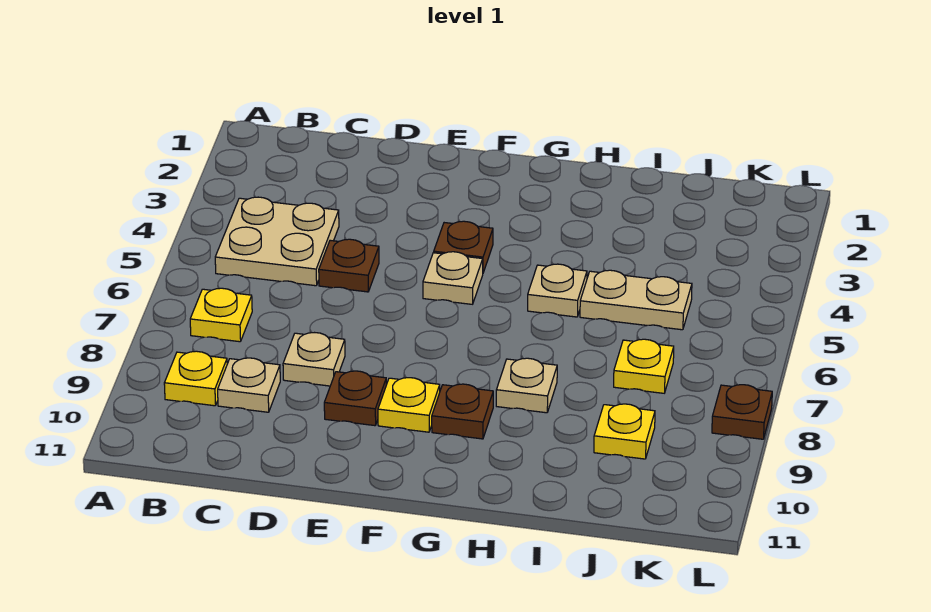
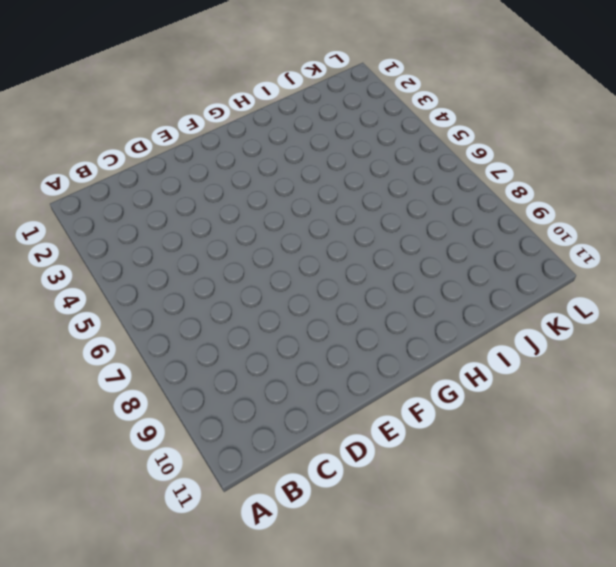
none -> tan plate B4:C5 level 1
none -> yellow plate B7 level 1
none -> yellow plate B9 level 1

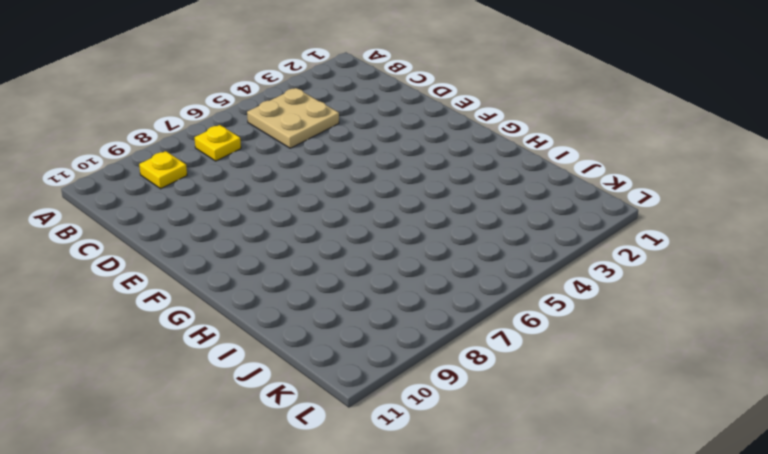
none -> tan plate C9 level 1
none -> brown plate D5 level 1
none -> tan plate D8 level 1

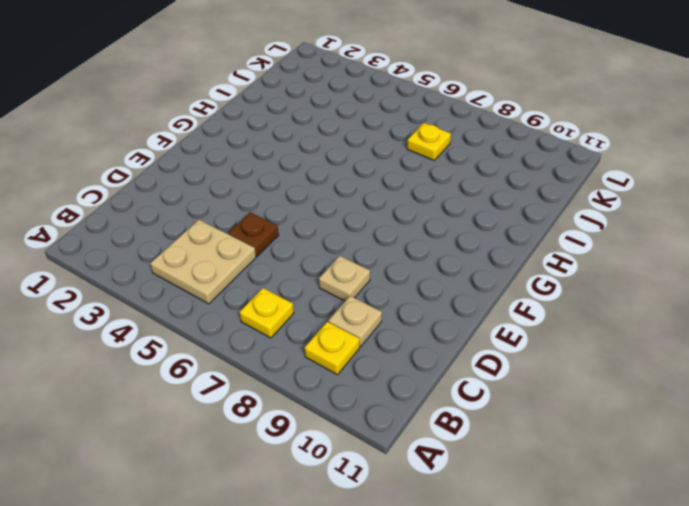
none -> brown plate E9 level 1
none -> brown plate F4 level 1
none -> tan plate F5 level 1

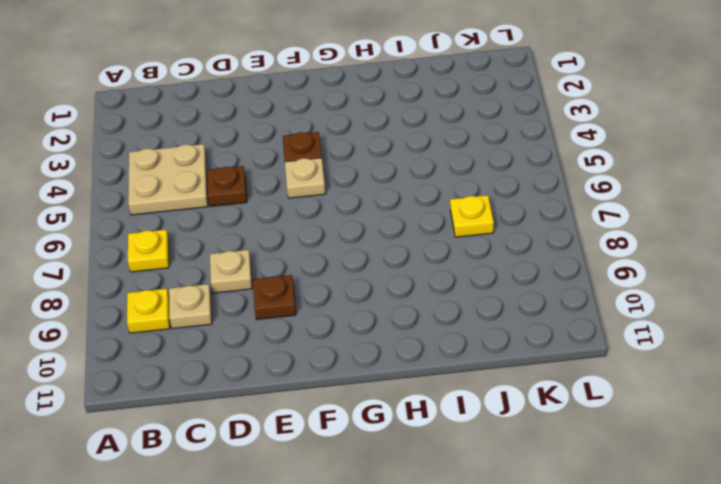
none -> yellow plate F9 level 1
none -> brown plate G9 level 1
none -> tan plate H5 level 1

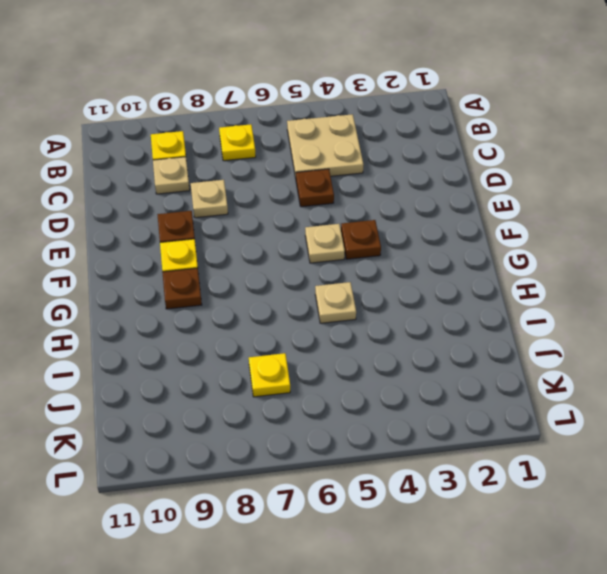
none -> tan plate H8 level 1
none -> tan plate I5:J5 level 1
none -> yellow plate J9 level 1

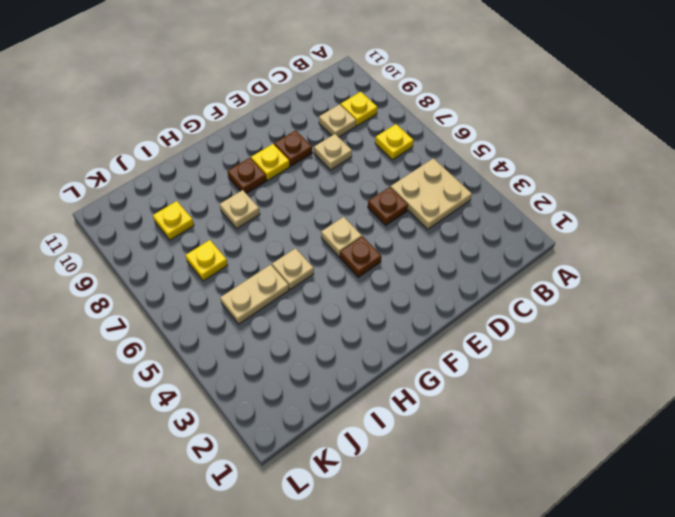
none -> brown plate L8 level 1

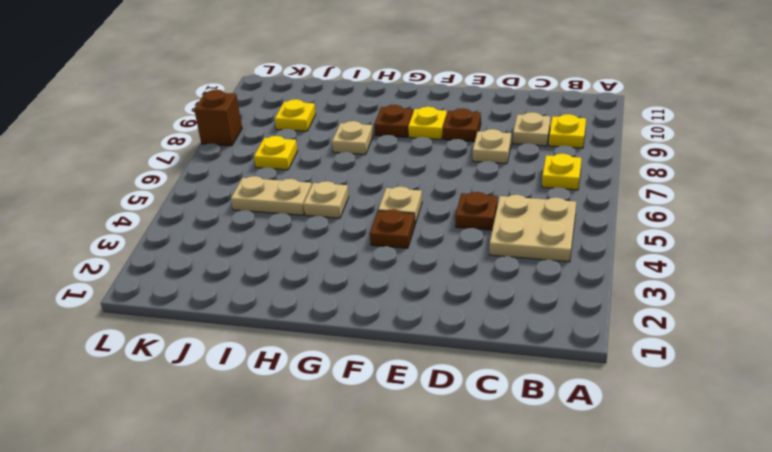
brown brick L8 level 1 -> brown plate L8 level 1

